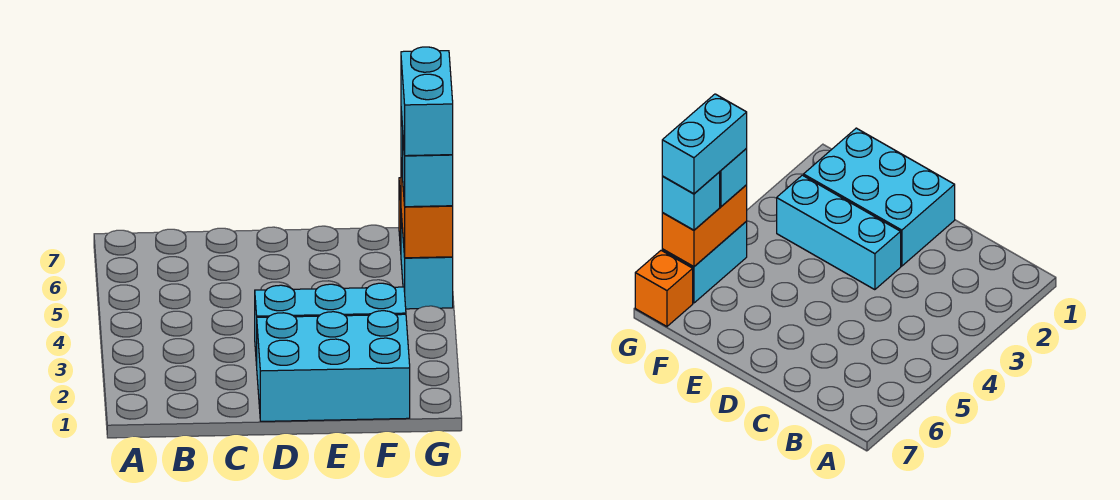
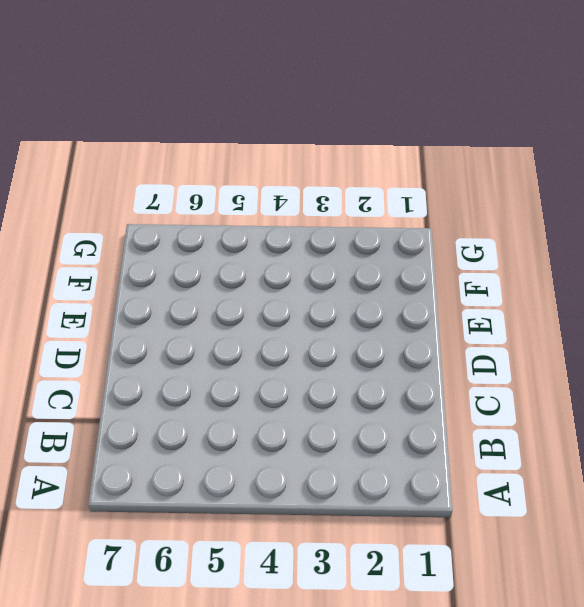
none -> cyan brick D1:F2 level 1
none -> cyan brick D3:F3 level 1

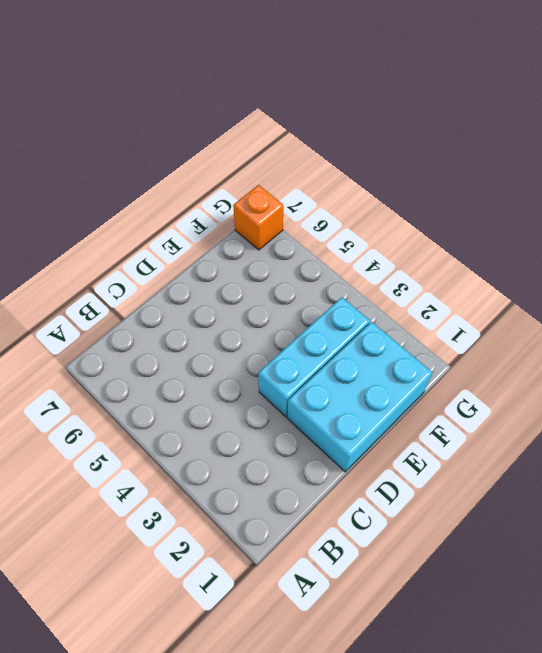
none -> cyan brick G5:G6 level 1
none -> orange brick G5:G6 level 2

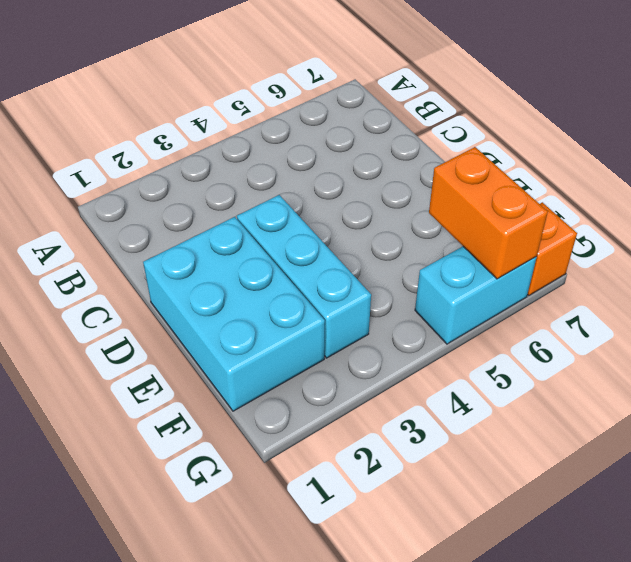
orange brick F6:G6 level 2 -> orange brick G5:G6 level 2
none -> cyan brick G5 level 3
none -> cyan brick G6 level 3

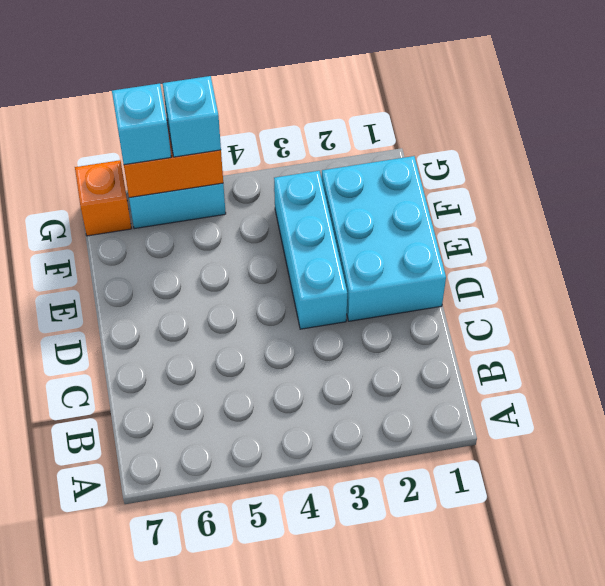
none -> cyan brick G5:G6 level 4

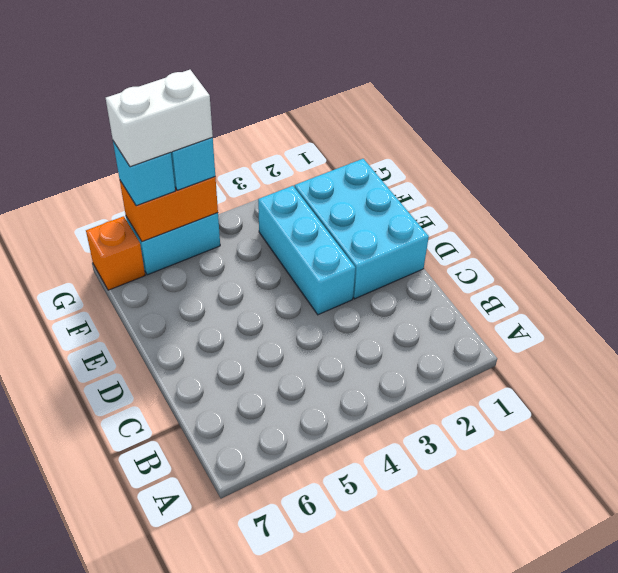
white brick G5:G6 level 4 -> cyan brick G5:G6 level 4

